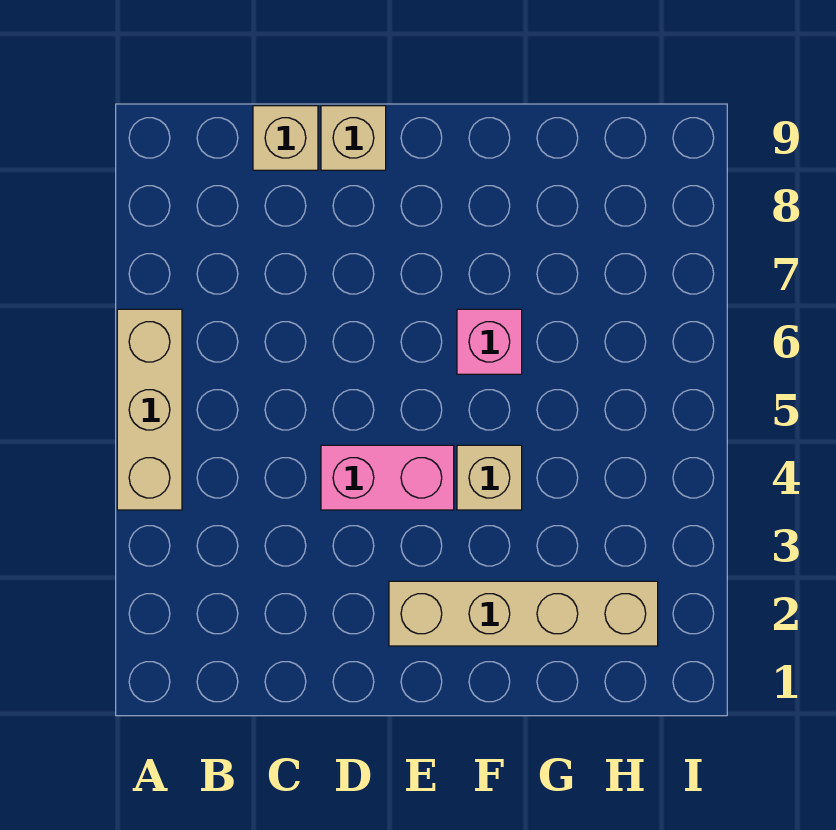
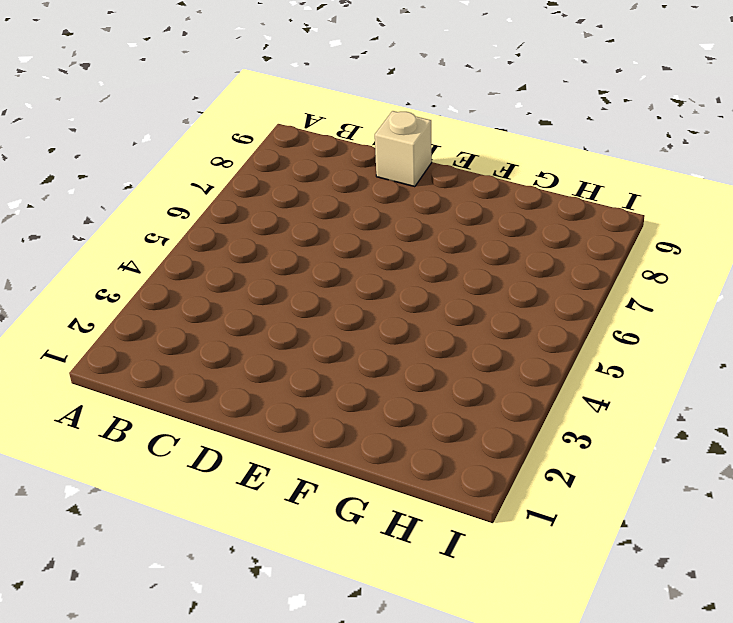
none -> tan brick A4:A6 level 1
none -> tan brick C9 level 1

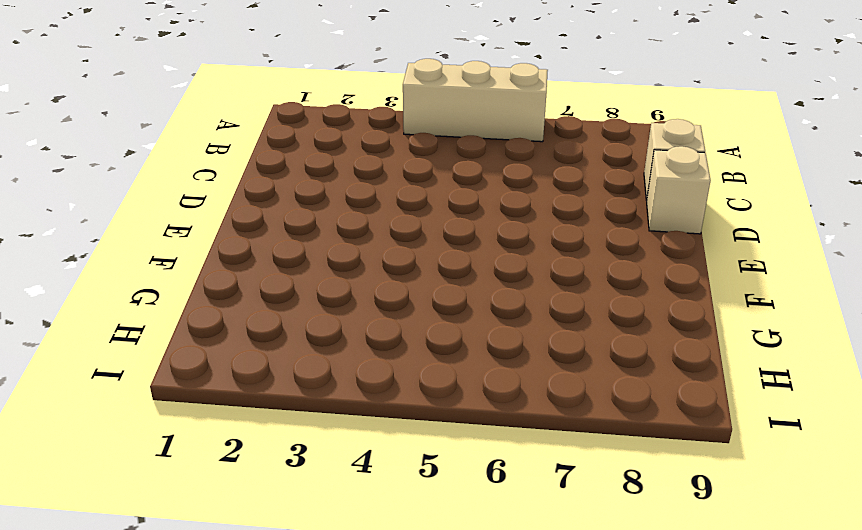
none -> pink brick D4:E4 level 1
none -> tan brick E2:H2 level 1

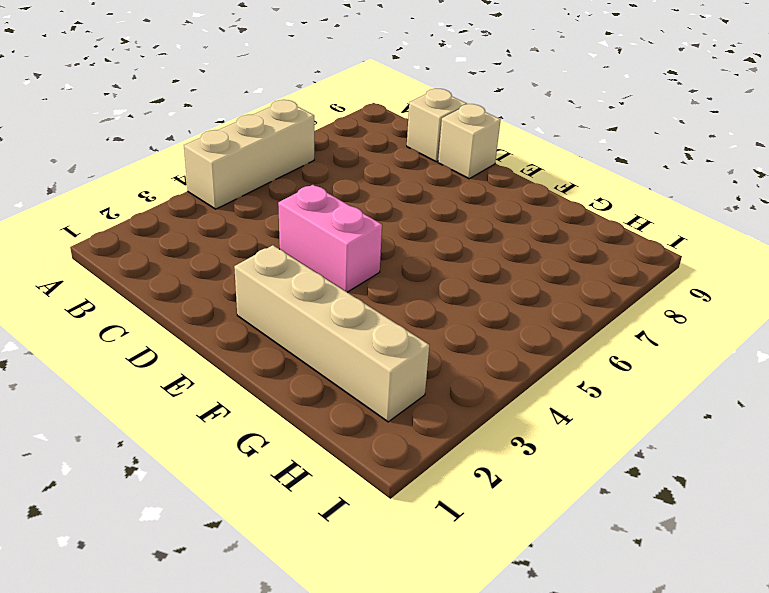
none -> tan brick F4 level 1
none -> pink brick F6 level 1

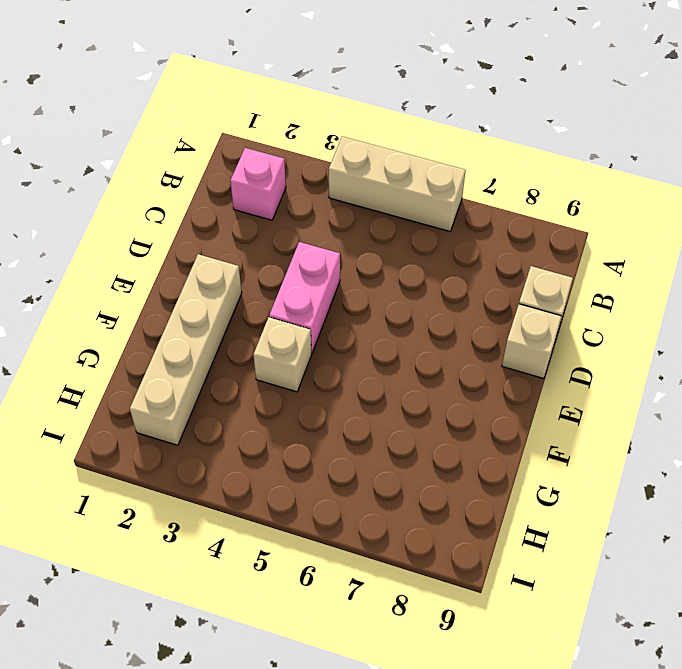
pink brick B2 level 1 -> pink brick F6 level 1

